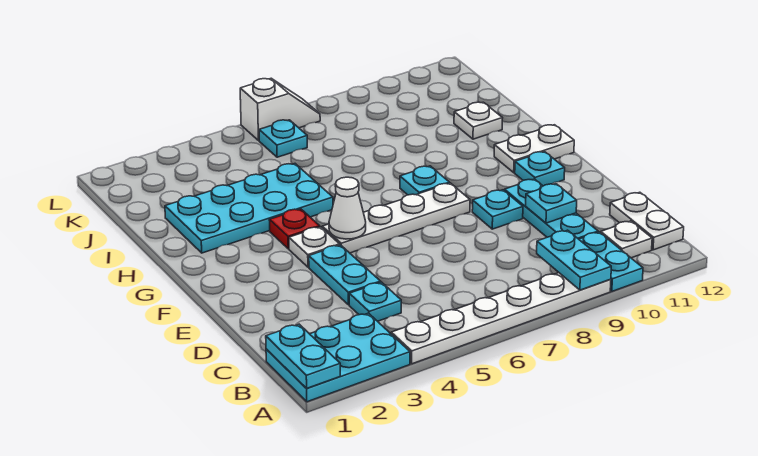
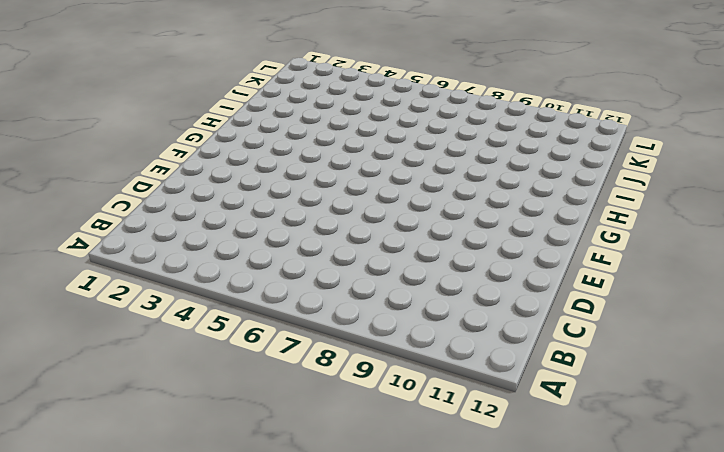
none -> cyan plate A1:B3 level 1
none -> white plate A4:A9 level 1
none -> cyan plate A10:B10 level 1

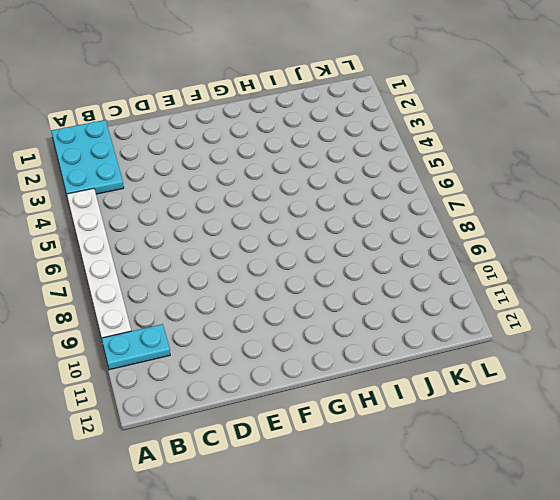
none -> white plate B11 level 1
none -> white plate B12:C12 level 1
none -> cyan plate C4 level 1

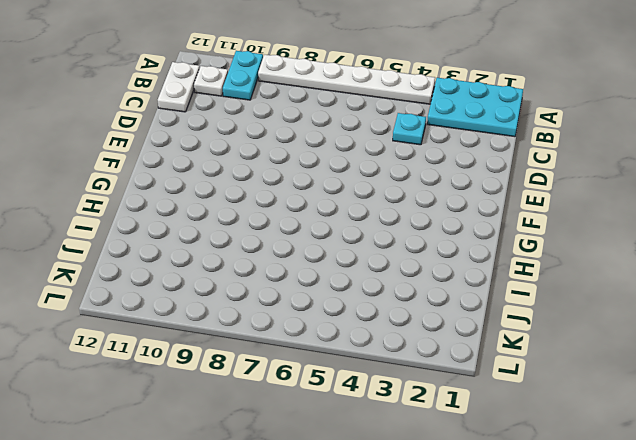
none -> cyan plate C10:E10 level 1
none -> cyan plate D4:E4 level 1
none -> cyan plate E9 level 1

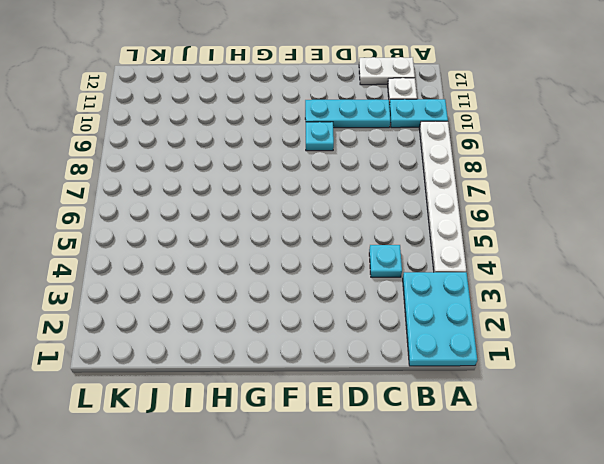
none -> cyan plate D4:E4 level 1
none -> white plate F4 level 1
none -> white plate F5:F8 level 1

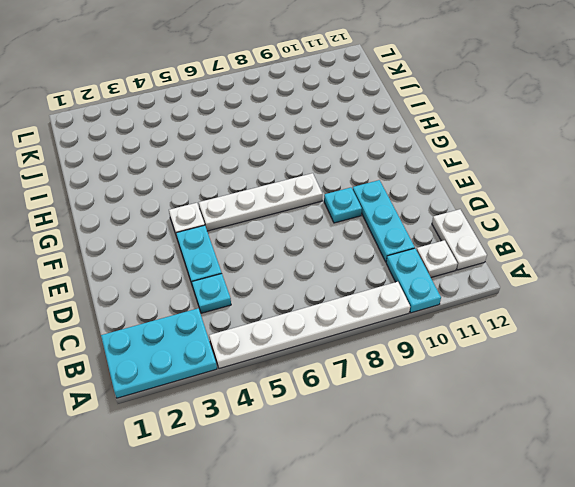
none -> cyan plate F11 level 1
none -> red plate G4 level 1
none -> cyan plate G8 level 1

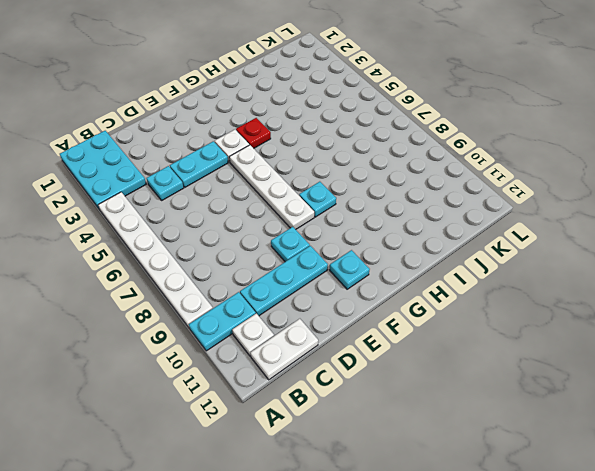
none -> white plate G11:G12 level 1
none -> cyan plate H2:I5 level 1
none -> white plate I11 level 1

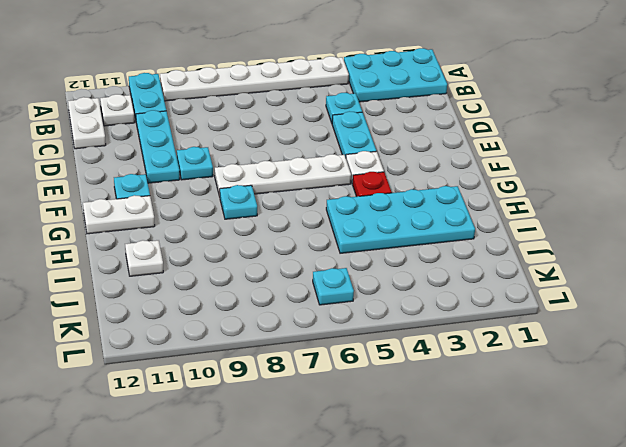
none -> white slope L6:L7 level 1 top 6
none -> cyan plate A1:B1 level 2
none -> cyan plate A9:B9 level 2

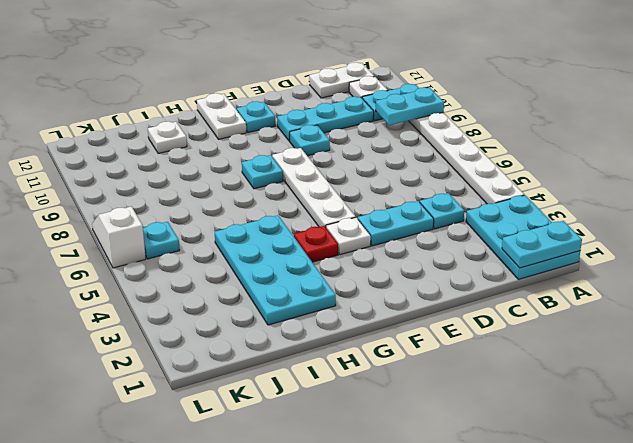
none -> cyan plate D10 level 2
none -> white cone F5 level 2

